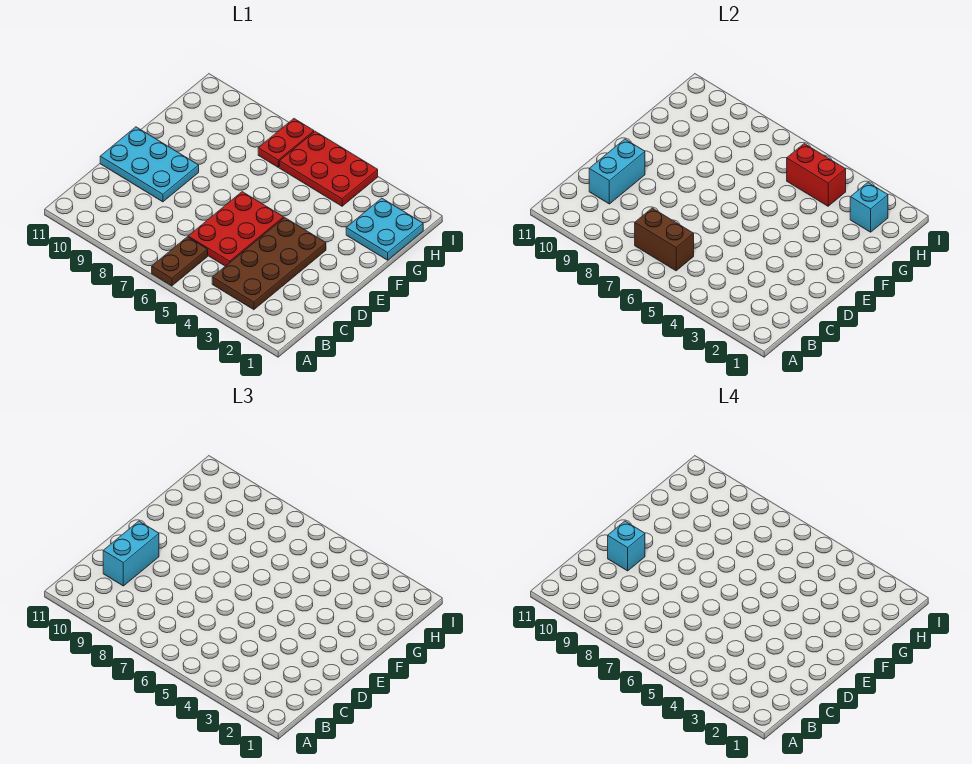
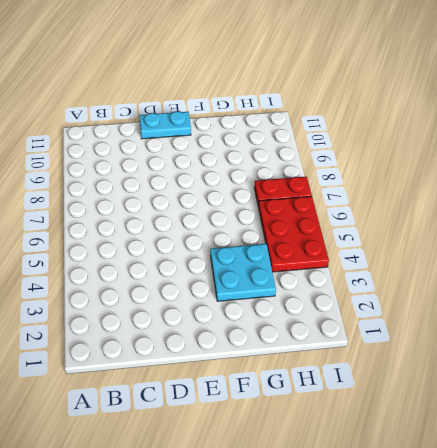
cyan plate D11:E11 level 1 -> cyan plate D9:E11 level 1
cyan plate F3:G4 level 1 -> cyan plate G1:H2 level 1
none -> brown plate A6:B6 level 1
none -> brown plate B3:E4 level 1
none -> red plate C5:E6 level 1

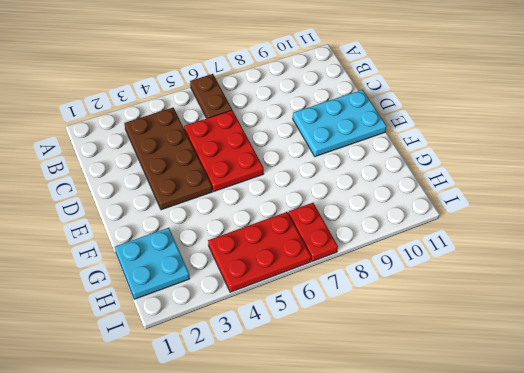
none -> brown brick B6:B7 level 2
none -> cyan brick C10:D10 level 2
none -> cyan brick H2 level 2

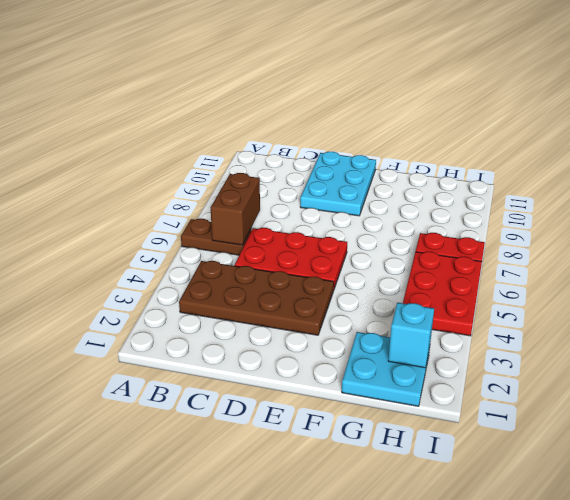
none -> cyan brick C10:D10 level 2
none -> red brick H4:H5 level 2
none -> cyan brick C10:D10 level 3

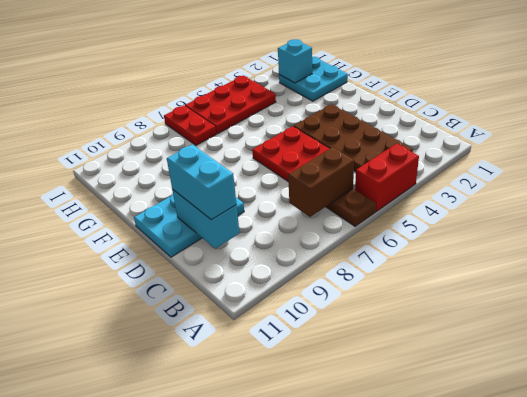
red brick A4:A5 level 1 -> red brick H4:H5 level 2
none -> cyan brick D10 level 4

